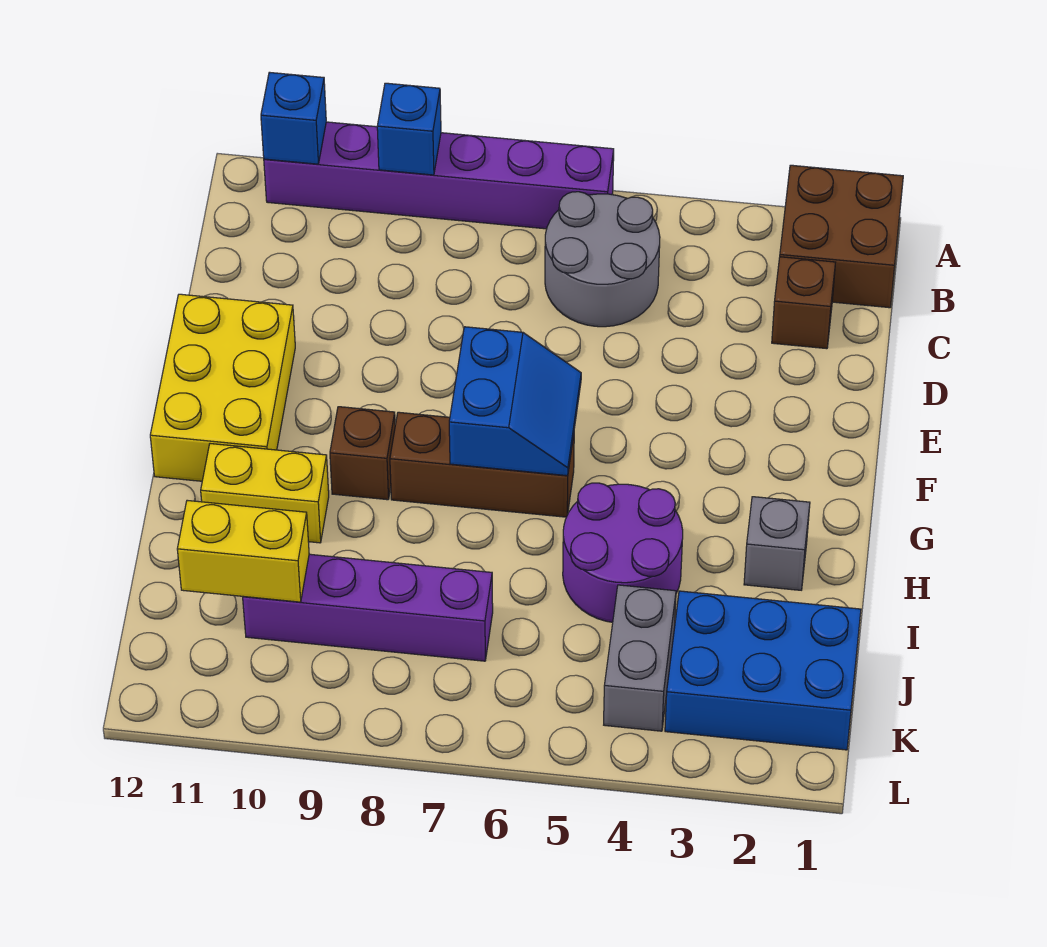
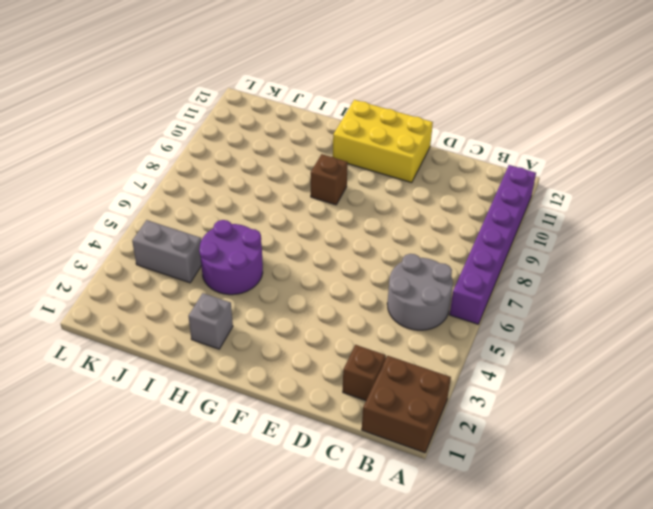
none -> brown brick G6:G8 level 1
none -> yellow brick H10:H11 level 1
none -> blue brick J1:K3 level 1

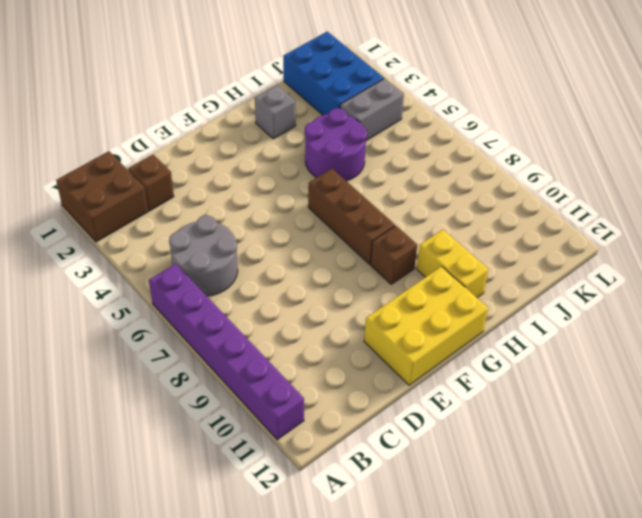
none -> purple brick J7:J10 level 1
none -> blue brick A9 level 2
none -> blue brick A11 level 2

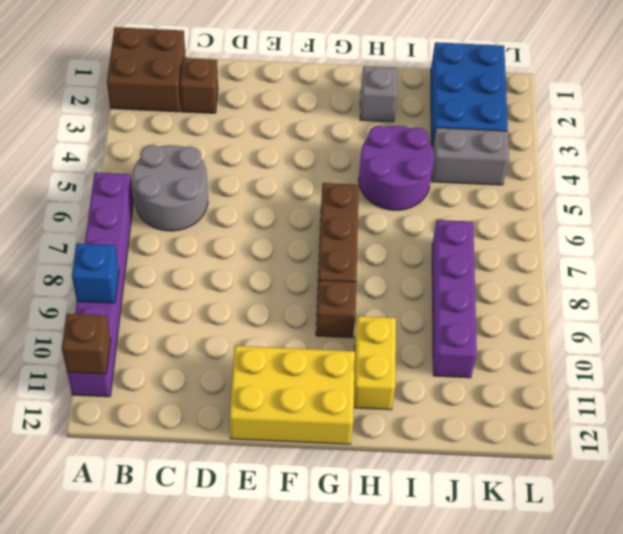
brown brick A11 level 2 -> blue brick A11 level 2
none -> blue slope F6:G7 level 2 top 7
none -> yellow brick J10:J11 level 2

